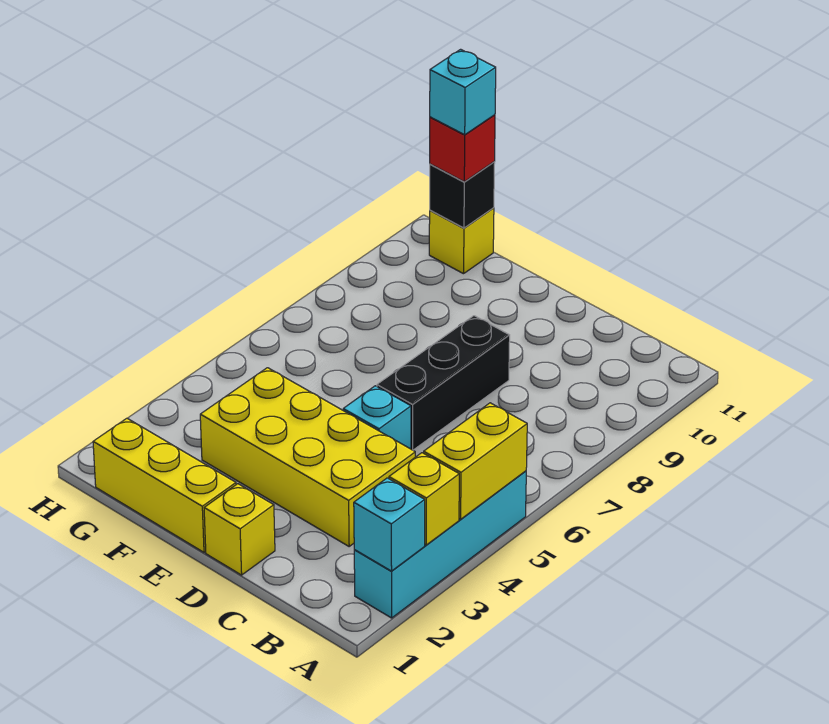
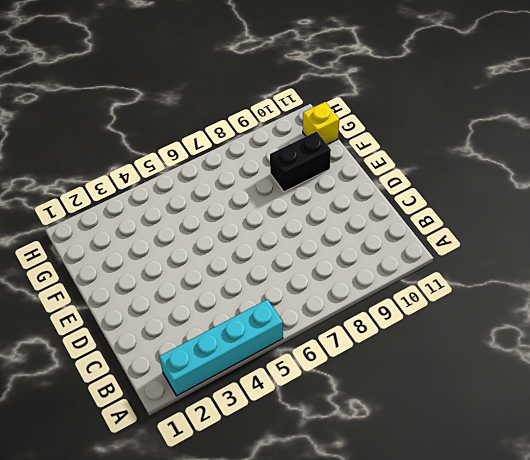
black brick F9:F10 level 1 -> none
none -> yellow brick C3:F4 level 1
none -> yellow brick D1 level 1
none -> cyan brick D5 level 1

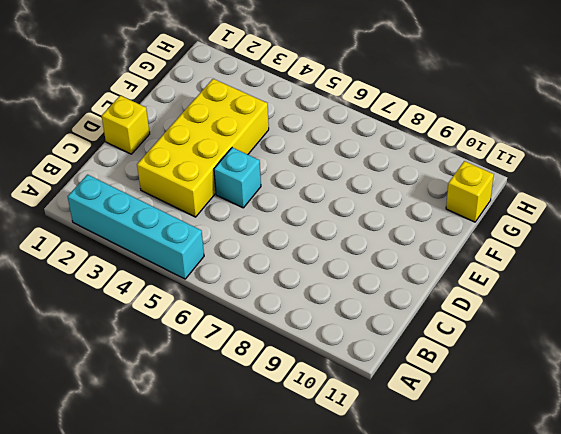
none -> black brick D6:D8 level 1
none -> yellow brick E1:G1 level 1
none -> cyan brick A2 level 2

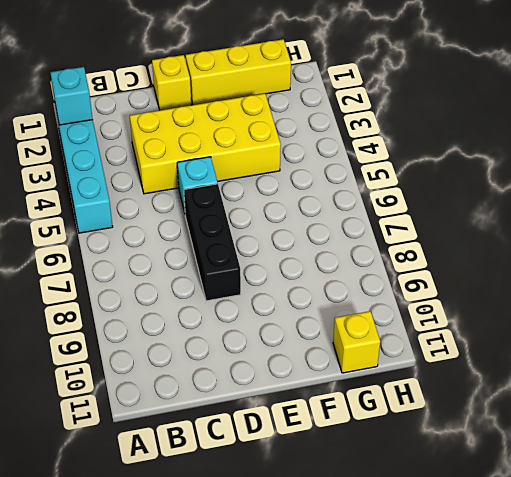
none -> yellow brick A3 level 2
none -> yellow brick A4:A5 level 2
none -> black brick G11 level 2

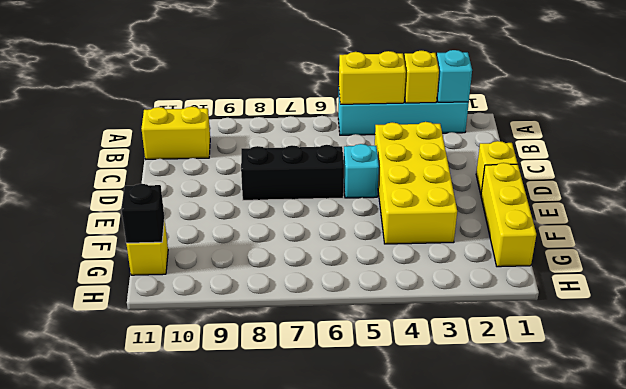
yellow brick B10:B11 level 1 -> none
none -> red brick G11 level 3
none -> cyan brick G11 level 4

